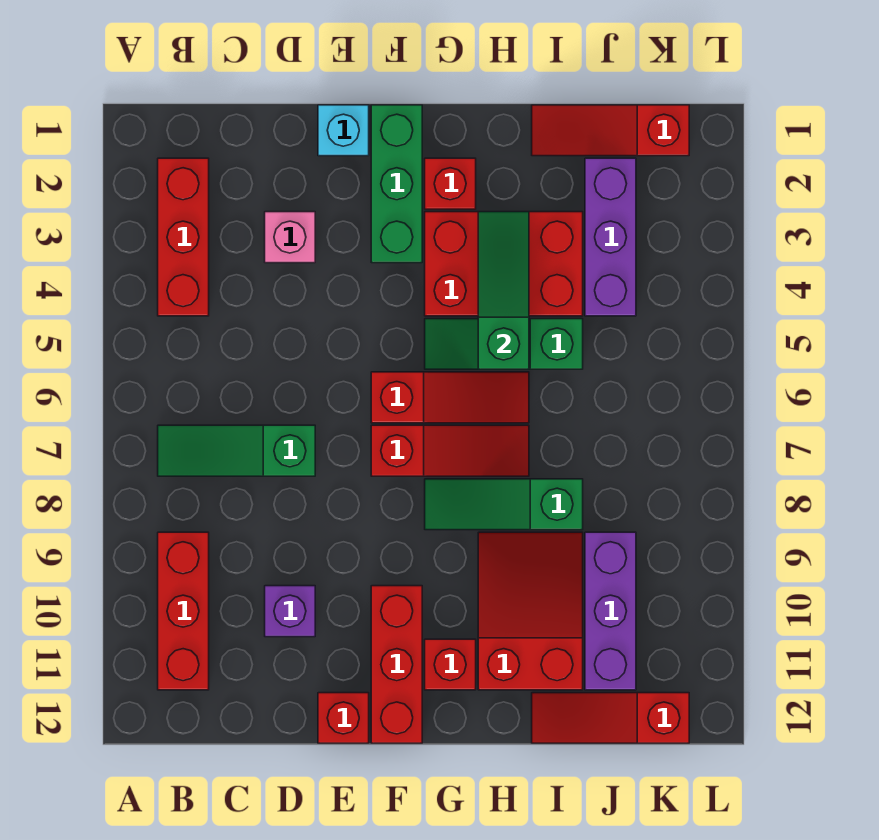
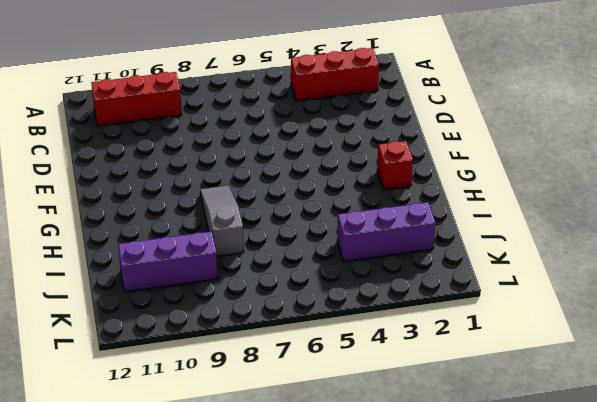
grey slope G8:I8 level 1 top I -> green slope G8:I8 level 1 top I
none -> green slope B7:D7 level 1 top D
none -> pink brick D3 level 1
none -> purple brick D10 level 1

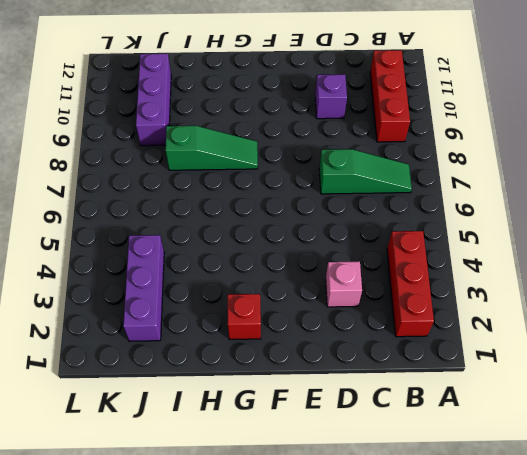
none -> cyan brick E1 level 1
none -> red brick E12 level 1
none -> green brick F1:F3 level 1

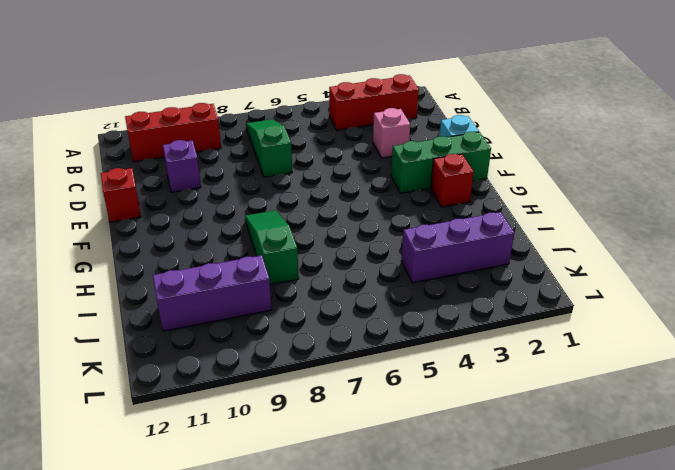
none -> red slope F6:H6 level 1 top F
none -> red slope F7:H7 level 1 top F
none -> red brick F10:F12 level 1

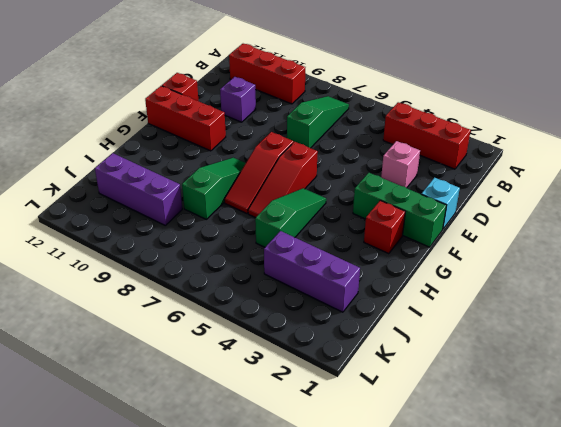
none -> red brick G3:I4 level 1
none -> red brick G11 level 1
none -> red slope H9:I11 level 1 top 11

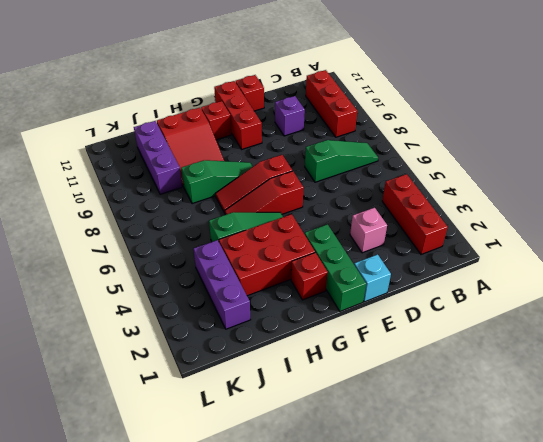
none -> red slope I1:K1 level 1 top K
none -> red slope I12:K12 level 1 top K
none -> green slope H3:H5 level 2 top 5

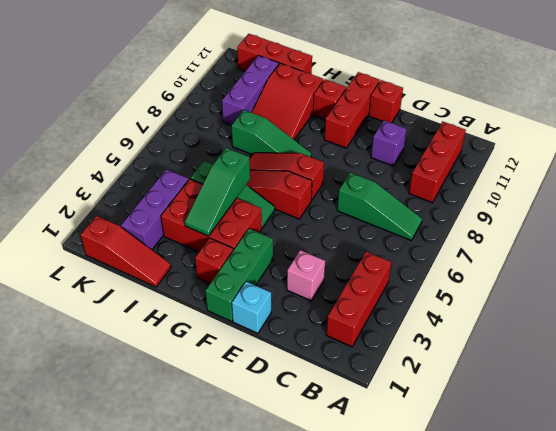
red brick I12:K12 level 1 -> red slope I12:K12 level 1 top K

